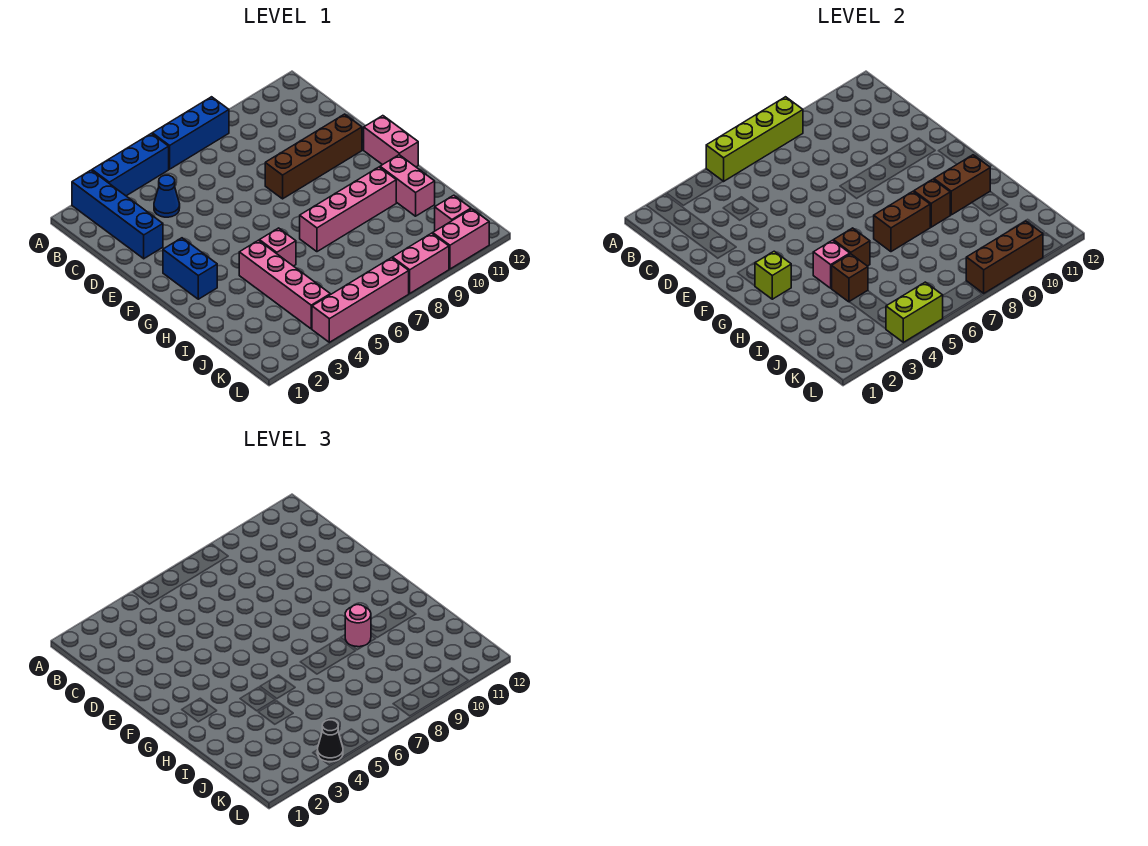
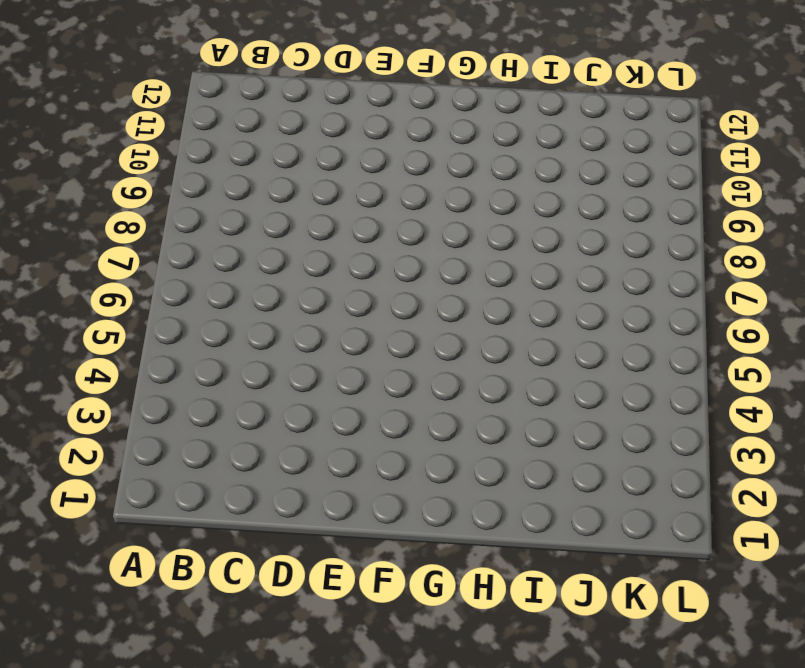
none -> blue brick A2:D2 level 1
none -> blue brick A3:A5 level 1
none -> blue brick A6:A8 level 1

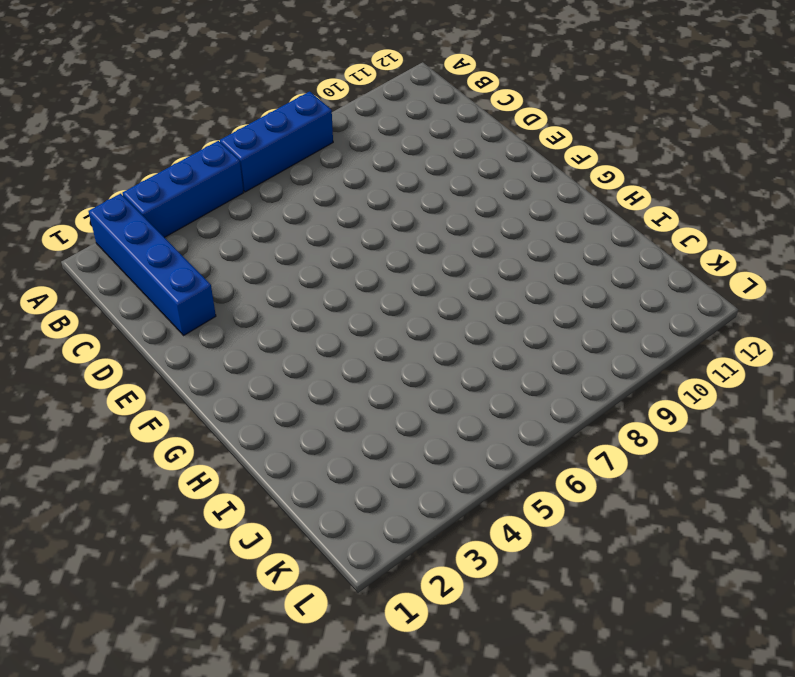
none -> blue cone C4 level 1
none -> brown brick E8:E11 level 1
none -> blue brick F2:G2 level 1

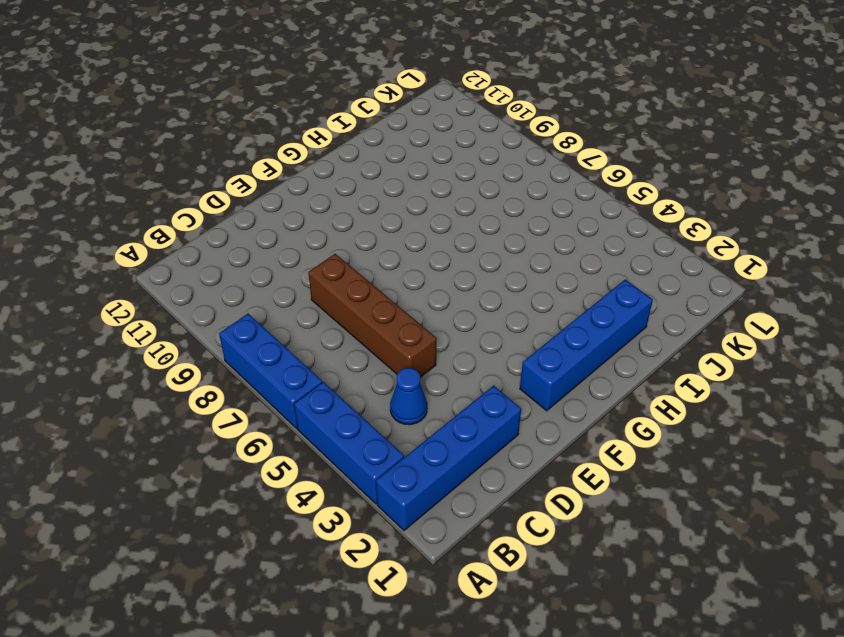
brown brick D5:D8 level 1 -> brown brick E8:E11 level 1
blue brick F2:I2 level 1 -> blue brick F2:G2 level 1
none -> pink brick F12:G12 level 1
none -> pink brick H4:K4 level 1
none -> pink brick H5 level 1

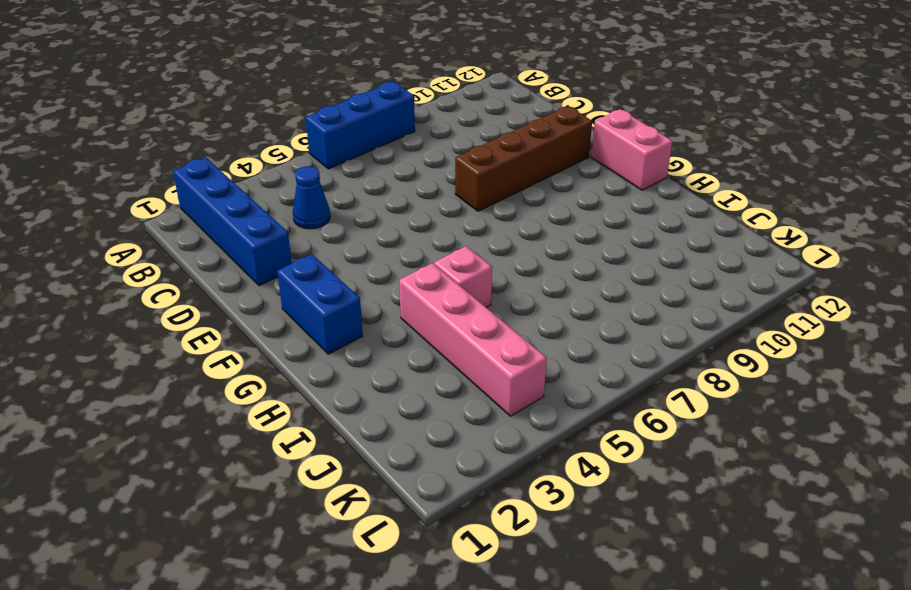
none -> blue brick A3:A5 level 1
none -> pink brick H7:H10 level 1
none -> pink brick H11:I11 level 1

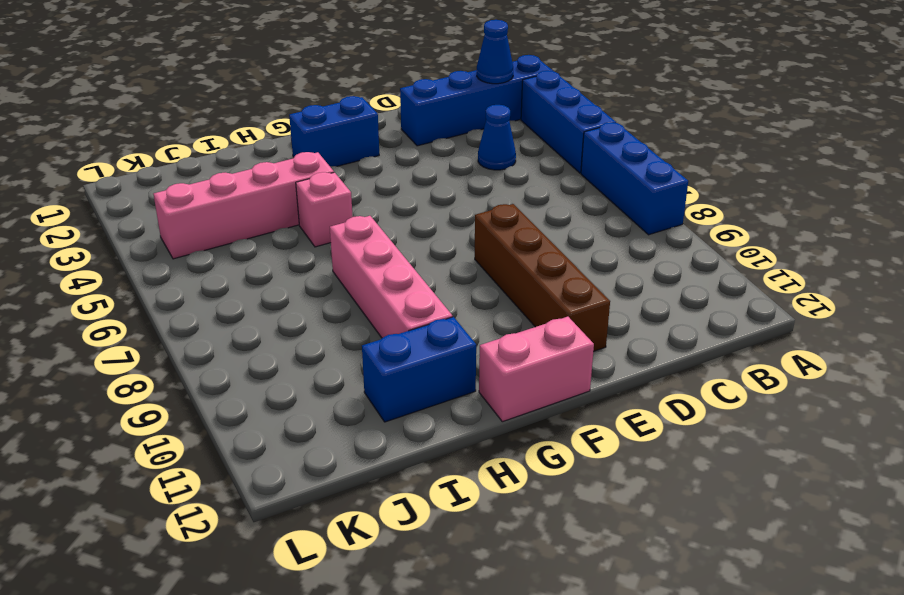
blue cone B2 level 2 -> none
blue brick H11:I11 level 1 -> pink brick H11:I11 level 1
none -> pink brick K11 level 1
none -> pink brick L4:L7 level 1
none -> pink brick L8:L9 level 1

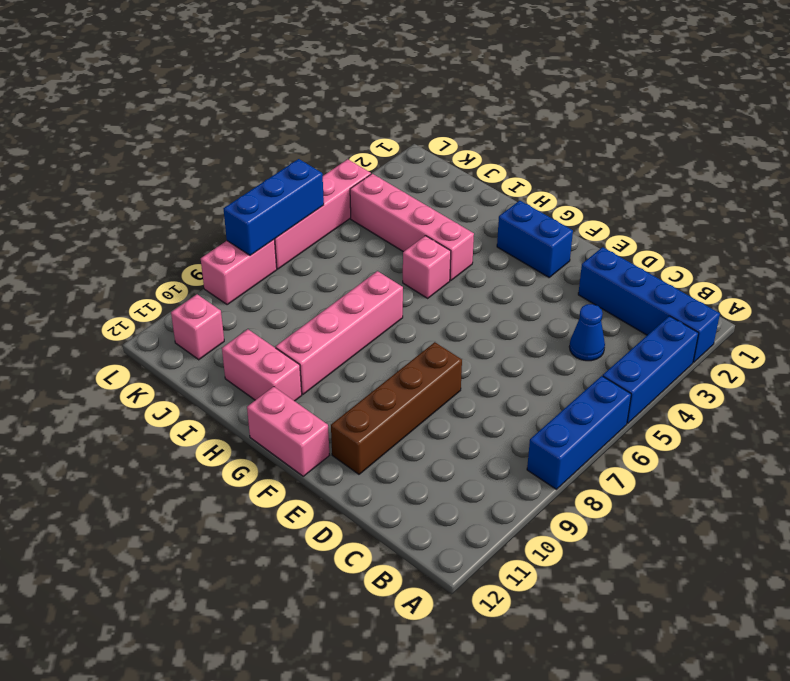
blue brick L6:L8 level 2 -> brown brick L8:L10 level 2
none -> pink brick L10:L11 level 1
none -> lime brick A5:A8 level 2
none -> lime brick G2 level 2

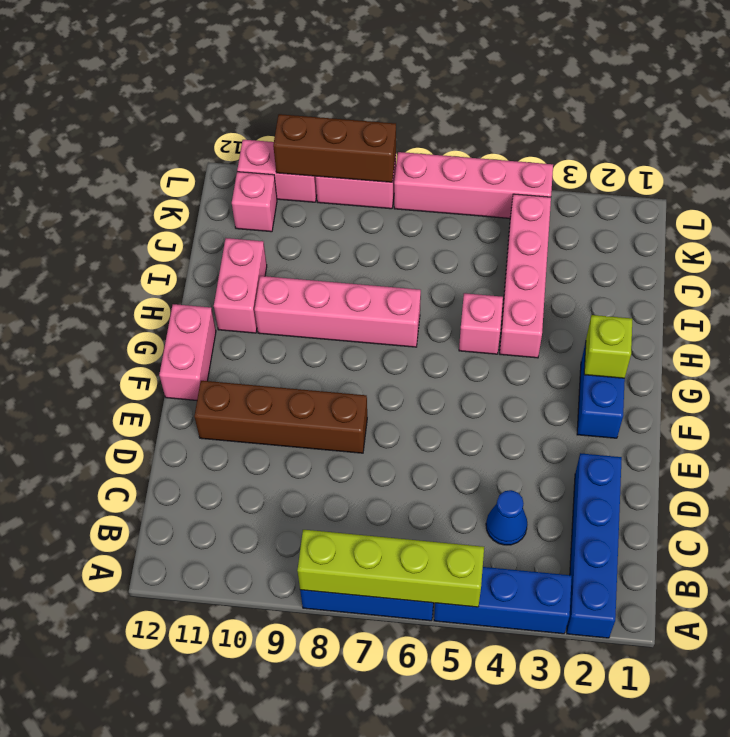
none -> pink brick H4 level 2
none -> brown brick H5 level 2
none -> brown brick H7:H8 level 2

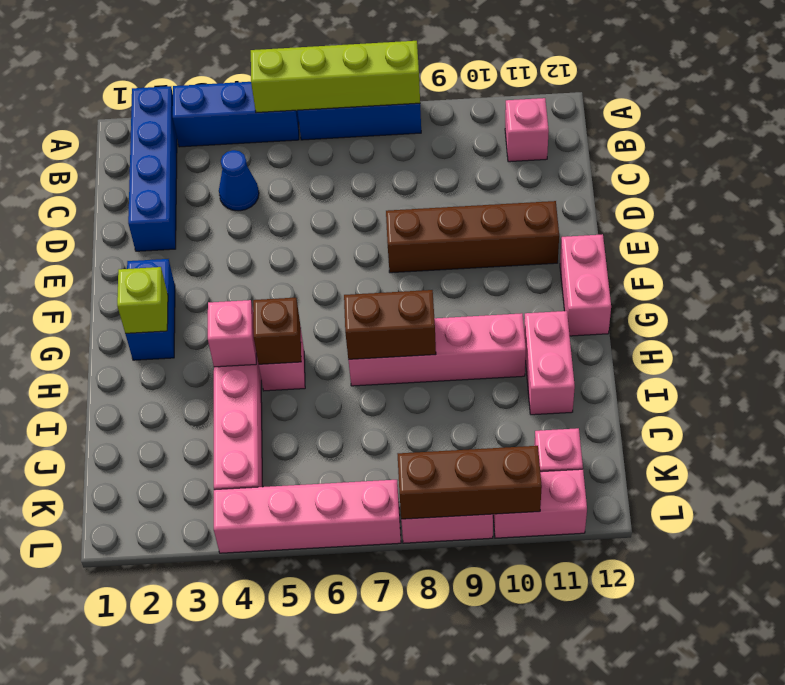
pink brick B11 level 1 -> none
none -> brown brick H9 level 2
none -> brown brick H10:H11 level 2
none -> brown brick I4 level 2

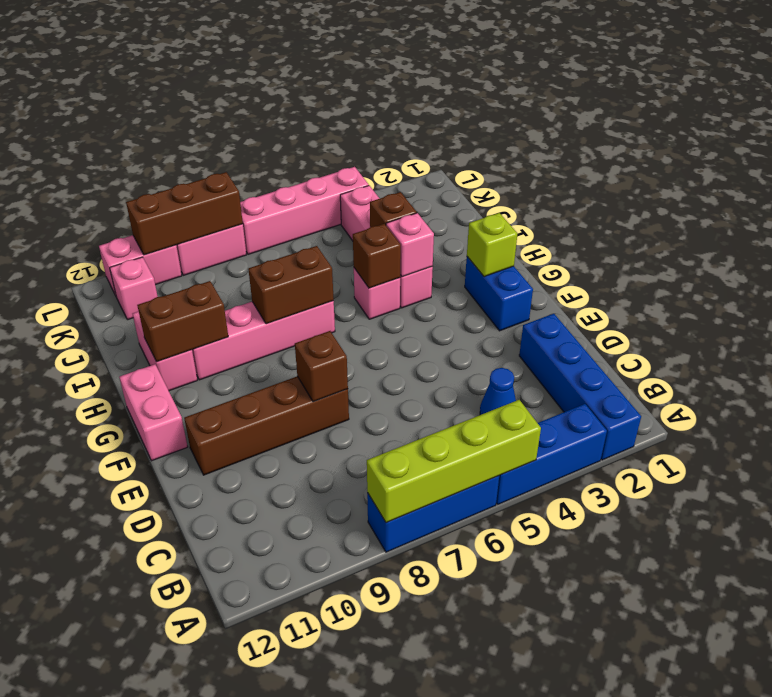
brown brick E8 level 2 -> brown brick H9 level 2
none -> lime brick L4:L5 level 2
none -> pink round brick H9 level 3
none -> black cone L4 level 3

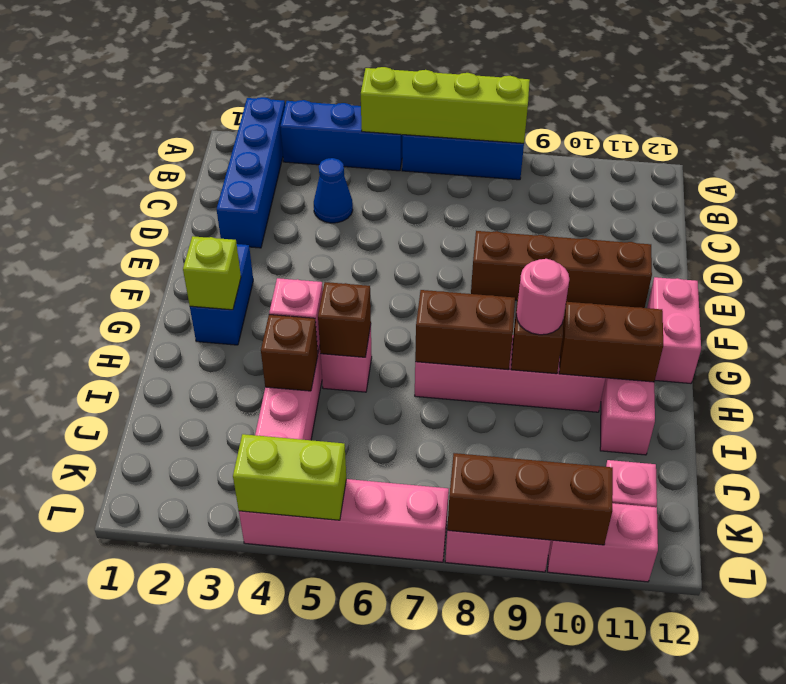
none -> black cone L4 level 3

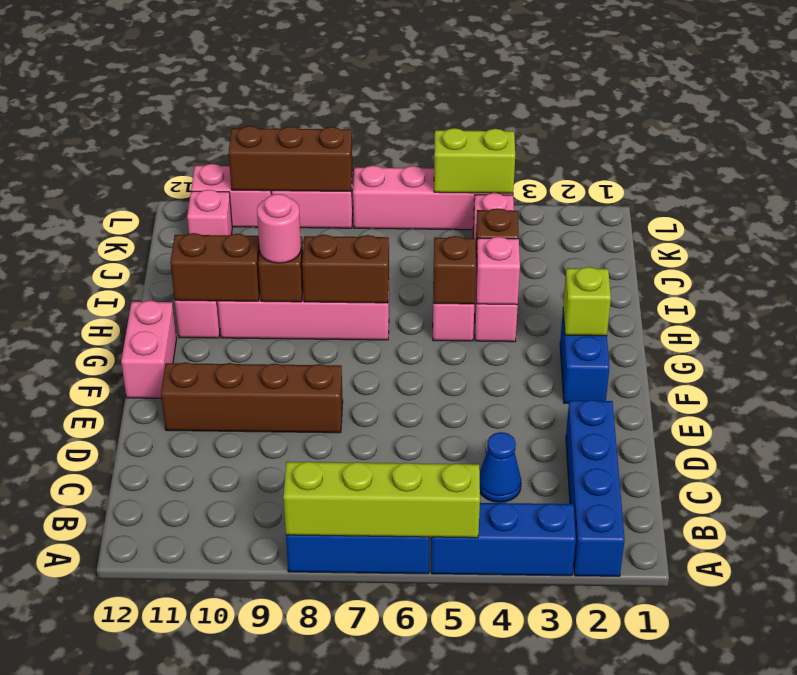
none -> black cone L4 level 3

